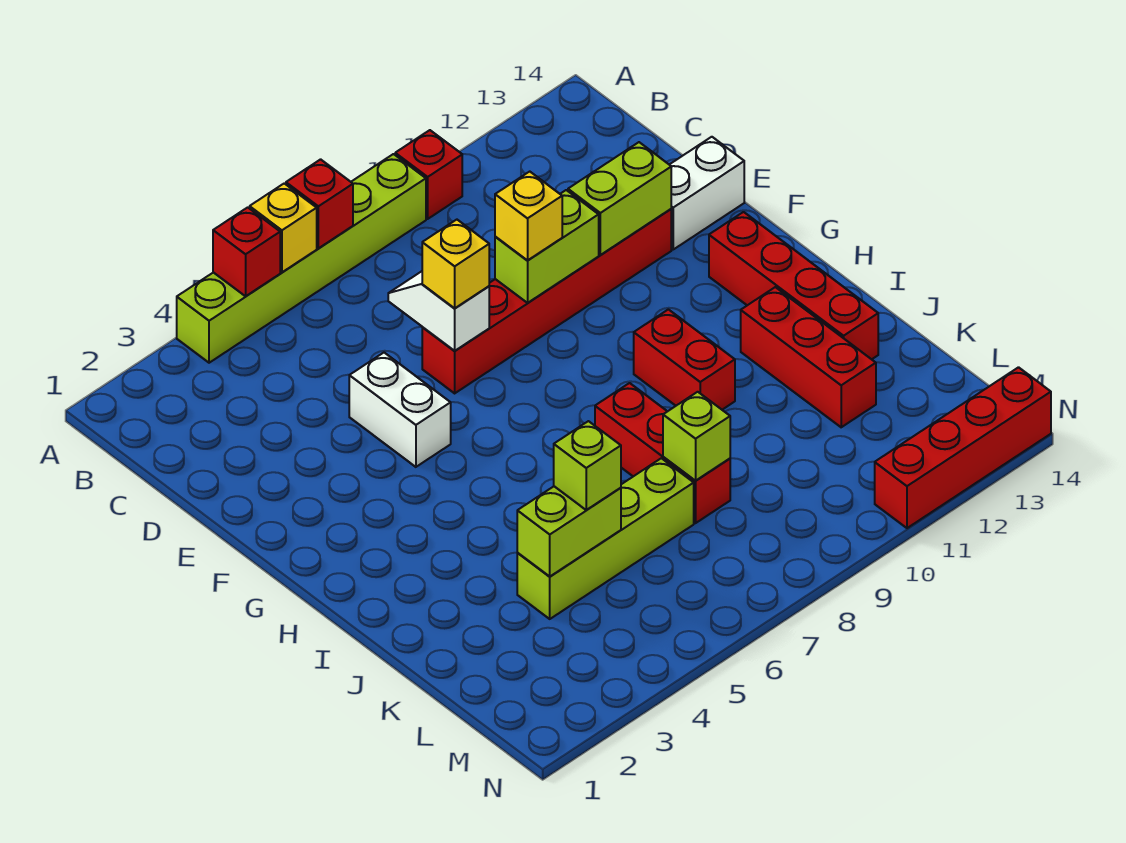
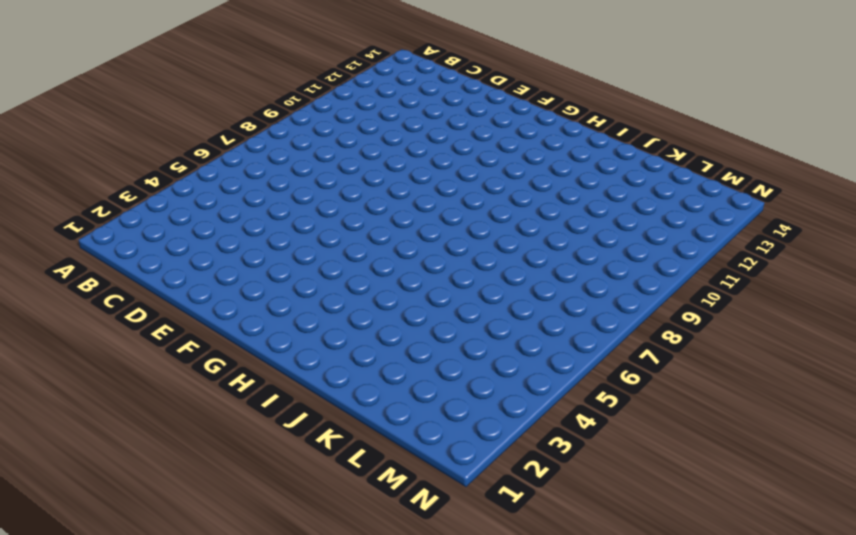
none -> lime brick A4:A9 level 1
none -> red brick A10 level 1
none -> white brick E5:F5 level 1

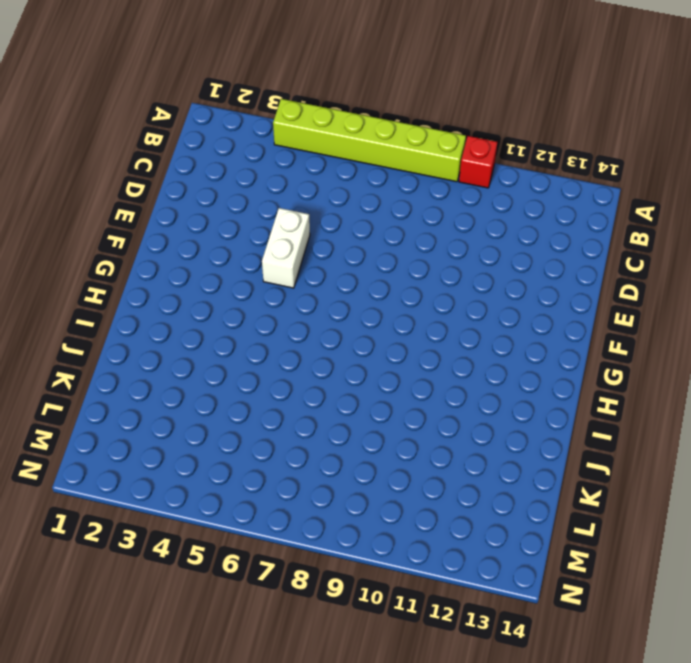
none -> red brick E7:E12 level 1
none -> white brick E13:E14 level 1
none -> red brick G13:J13 level 1

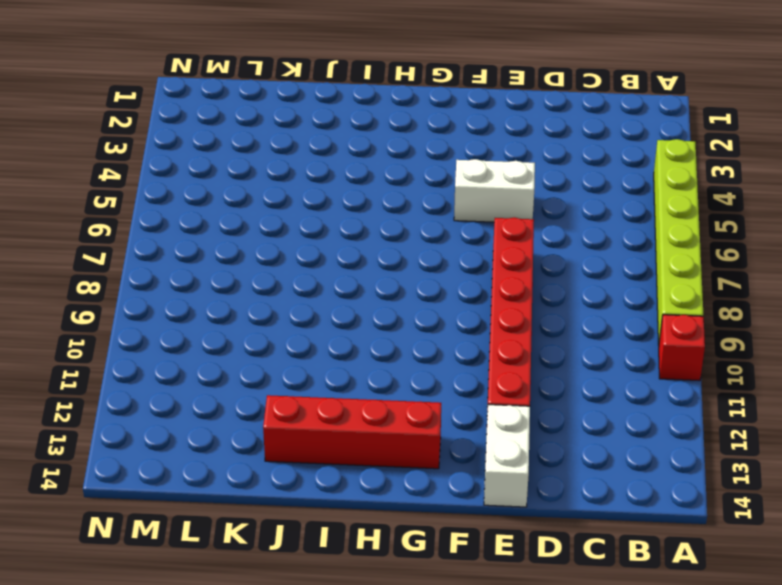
none -> red brick H10:I10 level 1
none -> red brick I8:K8 level 1
none -> red brick I12:K12 level 1

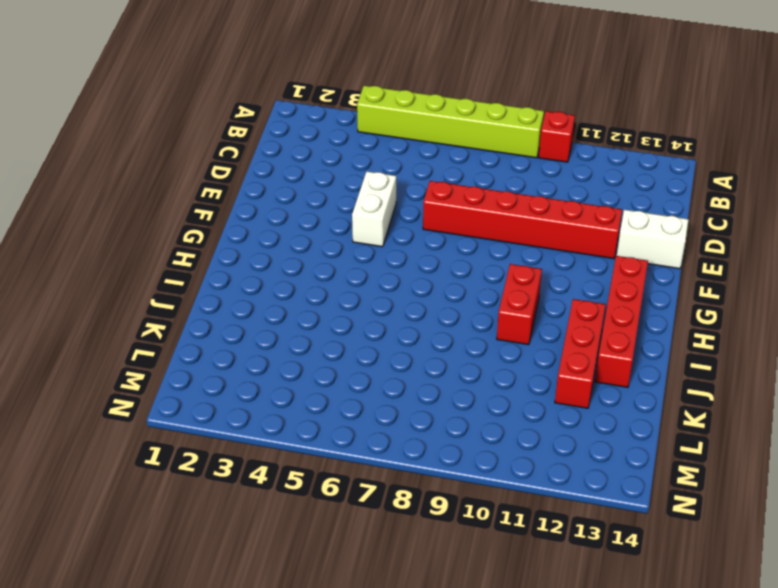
none -> red brick I8:K8 level 1
none -> lime brick K4:K7 level 1
none -> red brick N11:N14 level 1

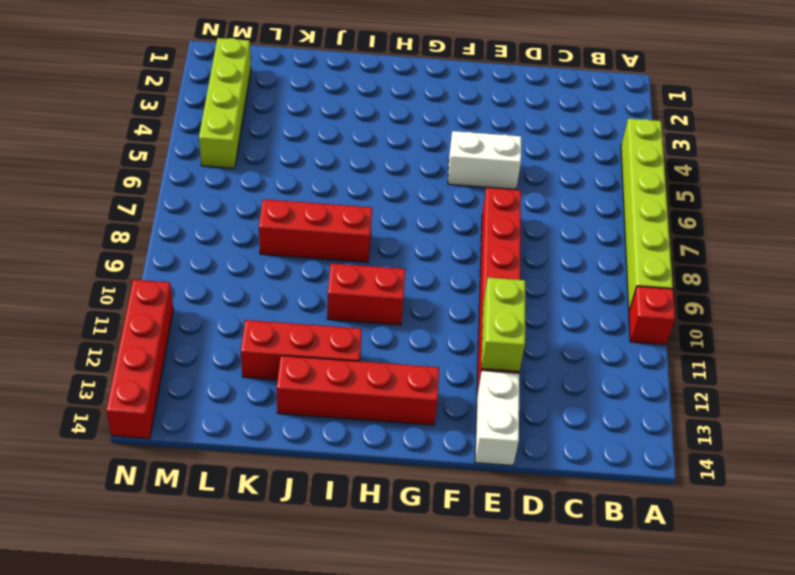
lime brick M2:M5 level 1 -> lime brick K4:K7 level 1
none -> red brick A5 level 2
none -> yellow brick A6 level 2
none -> red brick A7 level 2

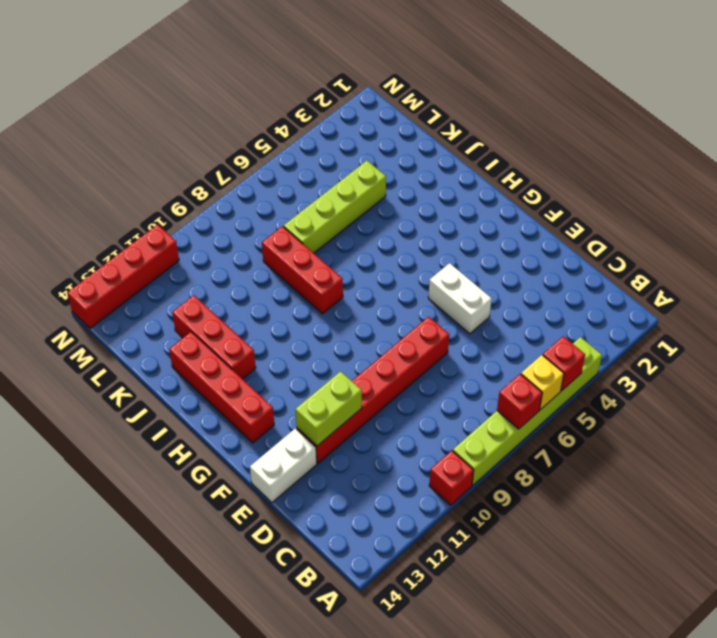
none -> red brick H10:I10 level 1
none -> white slope D7:E7 level 2 top E
none -> lime brick E9:E10 level 2

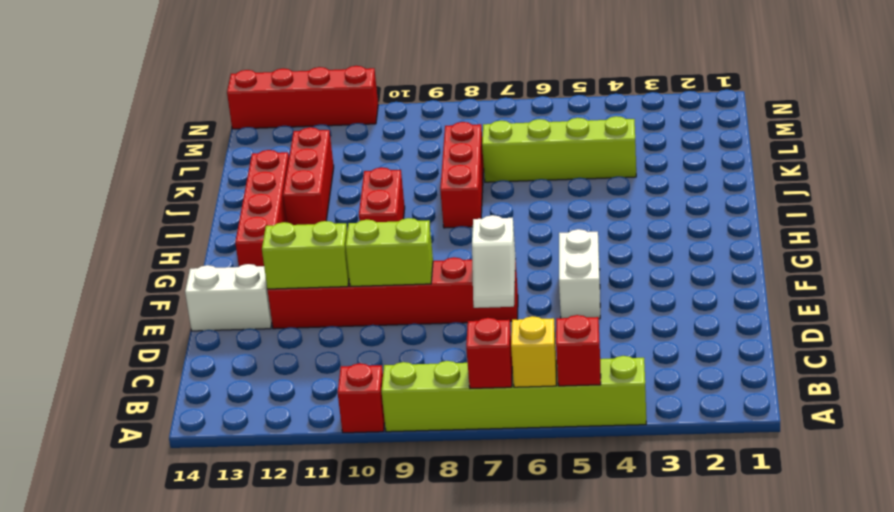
none -> lime brick K4:K5 level 2
none -> lime brick K8 level 2
none -> yellow brick E7 level 3

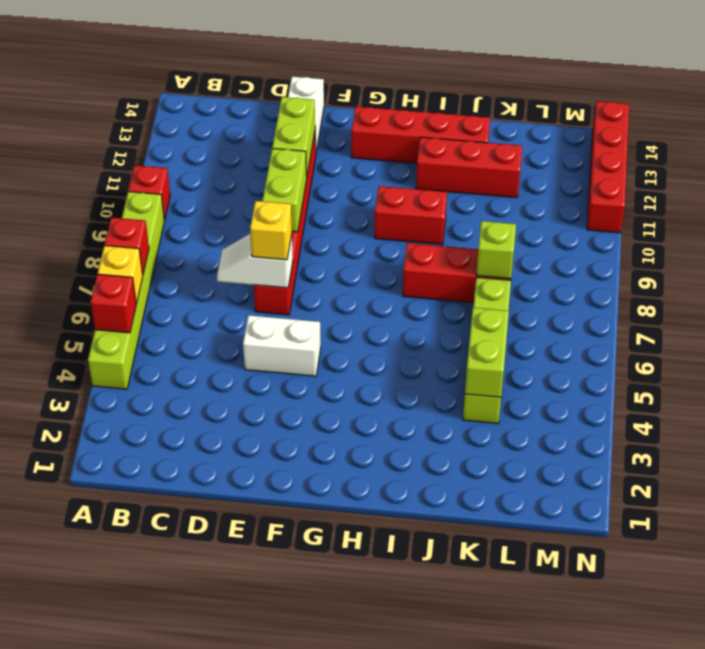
none -> yellow brick E9 level 3
none -> lime brick K5 level 3

